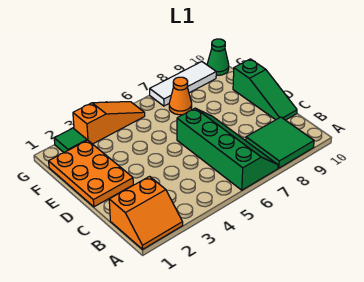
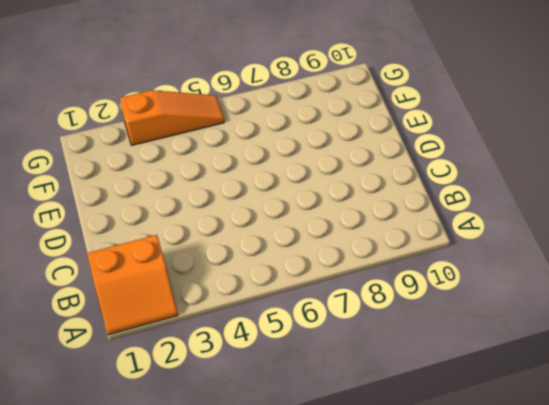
none -> green slope A6:D7 level 1 top 6
none -> green tile A8:B9 level 1

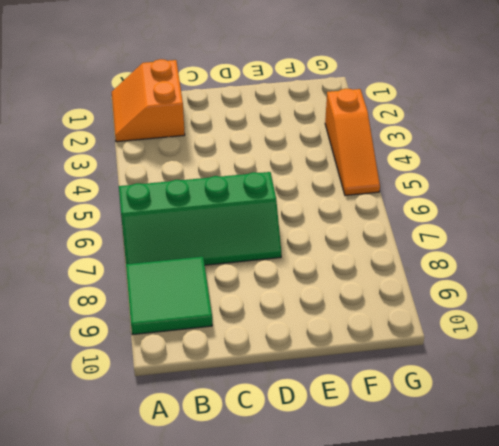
none -> green slope C10:E10 level 1 top E
none -> orange plate D1:F2 level 1

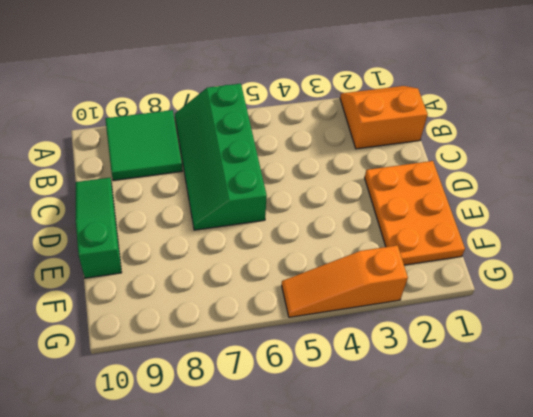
none -> orange cone F7 level 1
none -> green tile G2 level 1

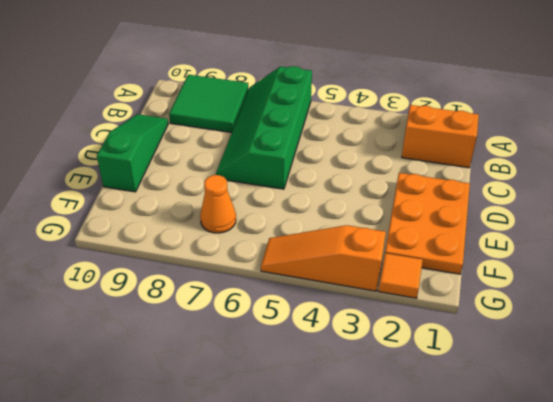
orange tile G2 level 1 -> green tile G2 level 1
none -> white tile G7:G9 level 1
none -> green cone G10 level 1

